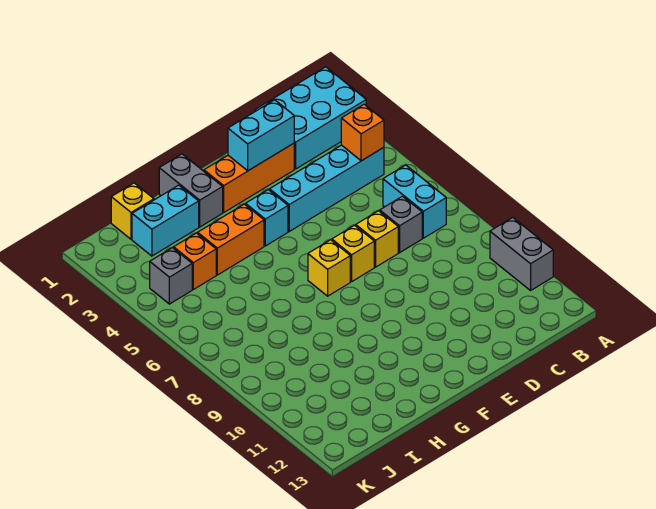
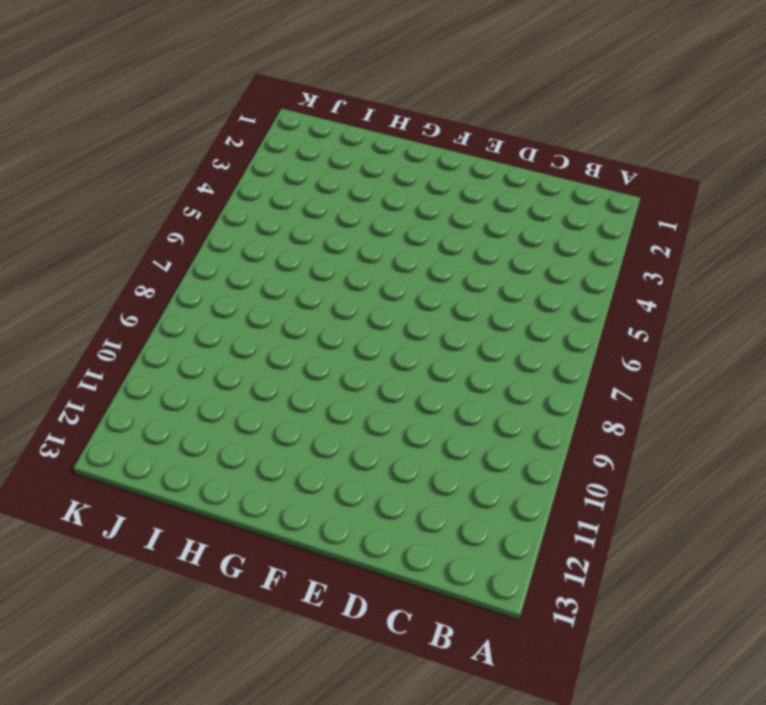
none -> cyan brick A1:C2 level 1
none -> grey brick A10:A11 level 1
none -> cyan brick B4:E4 level 1

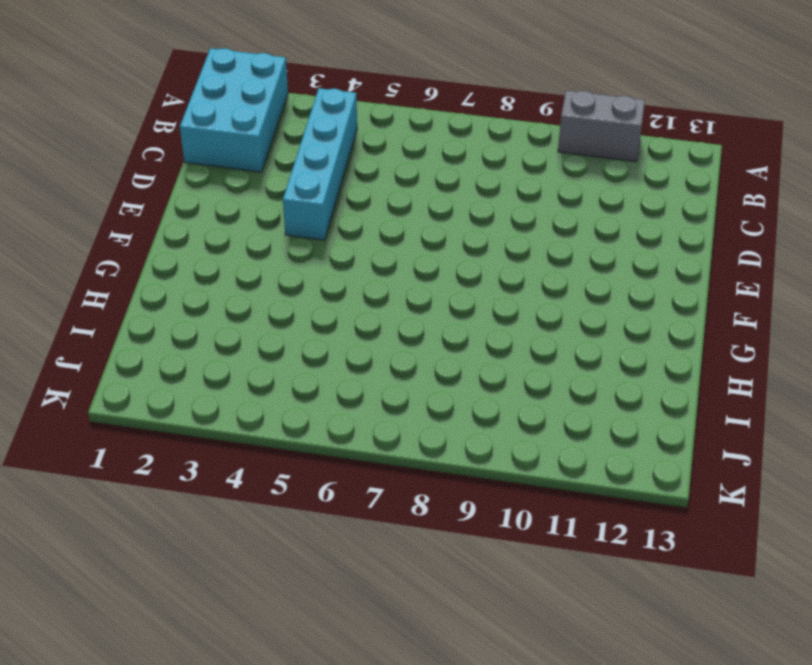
none -> cyan brick B6:B7 level 1
none -> grey brick C7 level 1
none -> orange brick D2:F2 level 1

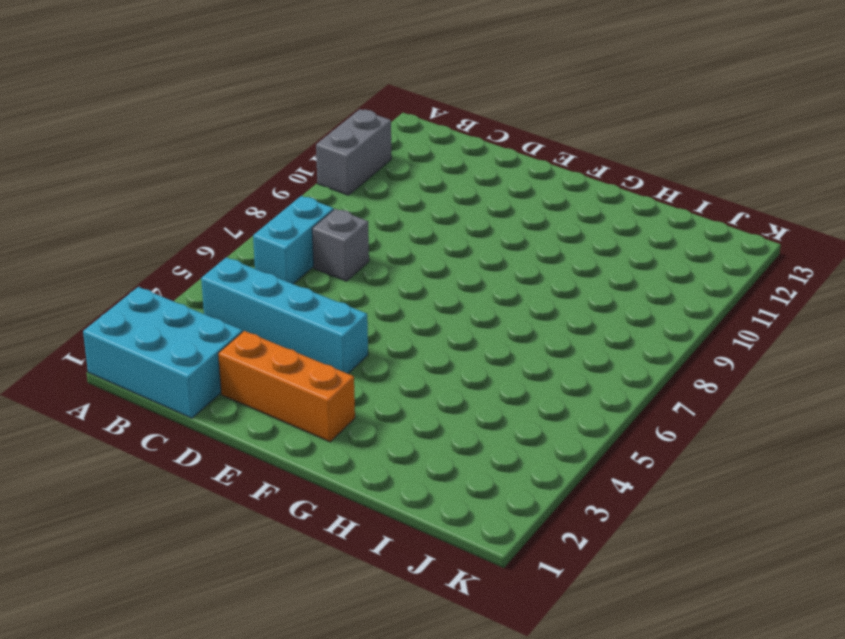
none -> yellow brick D7 level 1
none -> yellow brick E7 level 1
none -> cyan brick F4 level 1

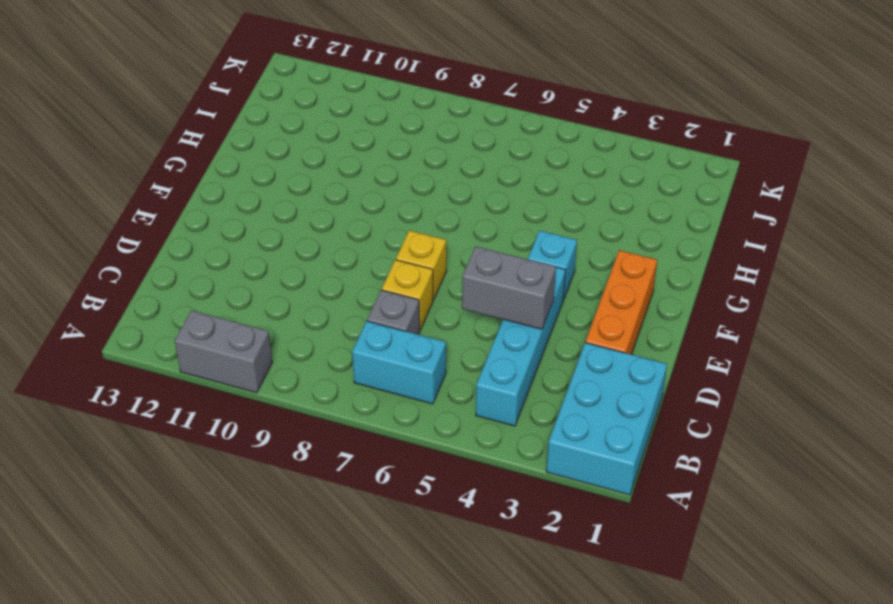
grey brick D4:D5 level 2 -> grey brick G1:G2 level 1
none -> yellow brick F7 level 1
none -> orange brick G4:H4 level 1
none -> cyan brick H2:I2 level 1

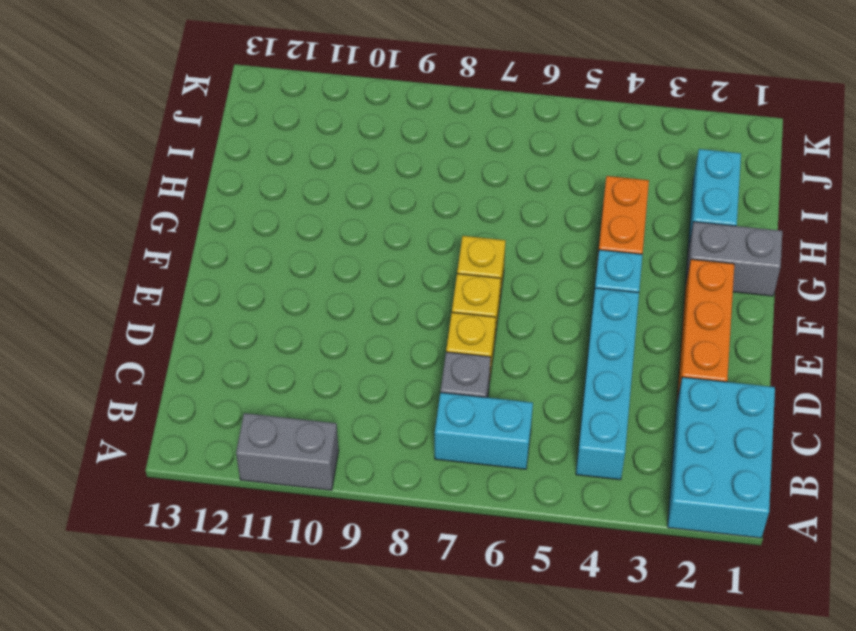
none -> yellow brick I1 level 1
none -> orange brick I4 level 1
none -> grey brick J4 level 1

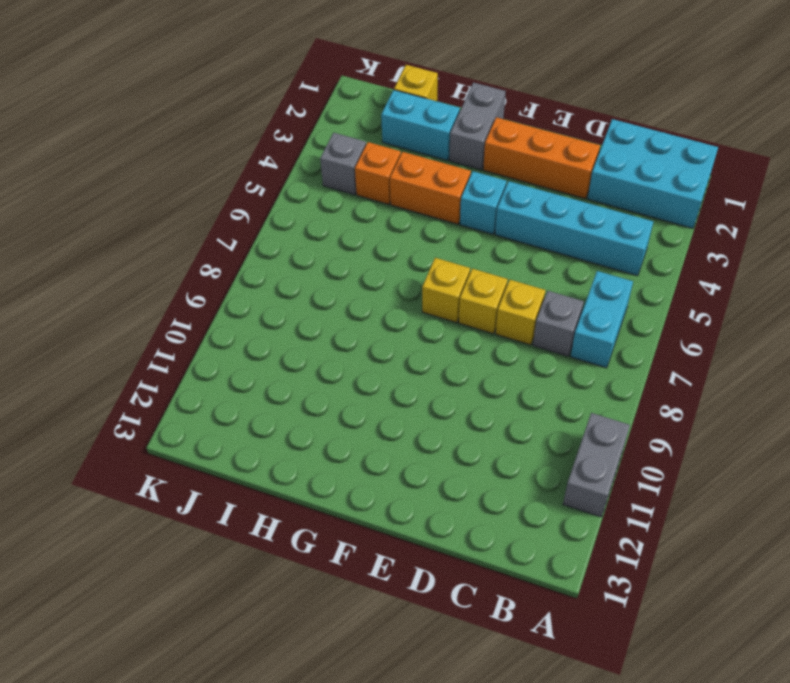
none -> orange brick B4 level 2
none -> cyan brick D2:E2 level 2

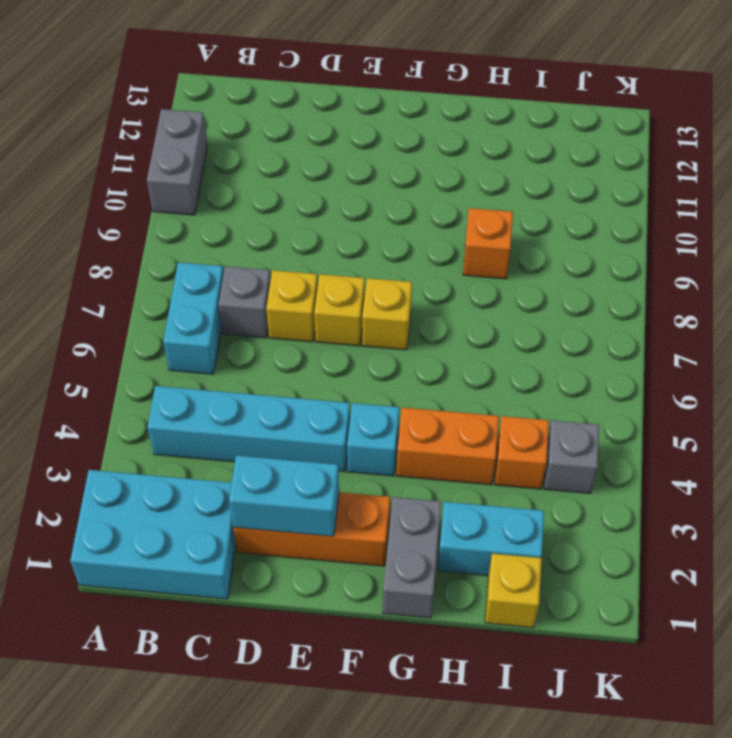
orange brick H9 level 1 -> orange brick B4 level 2

